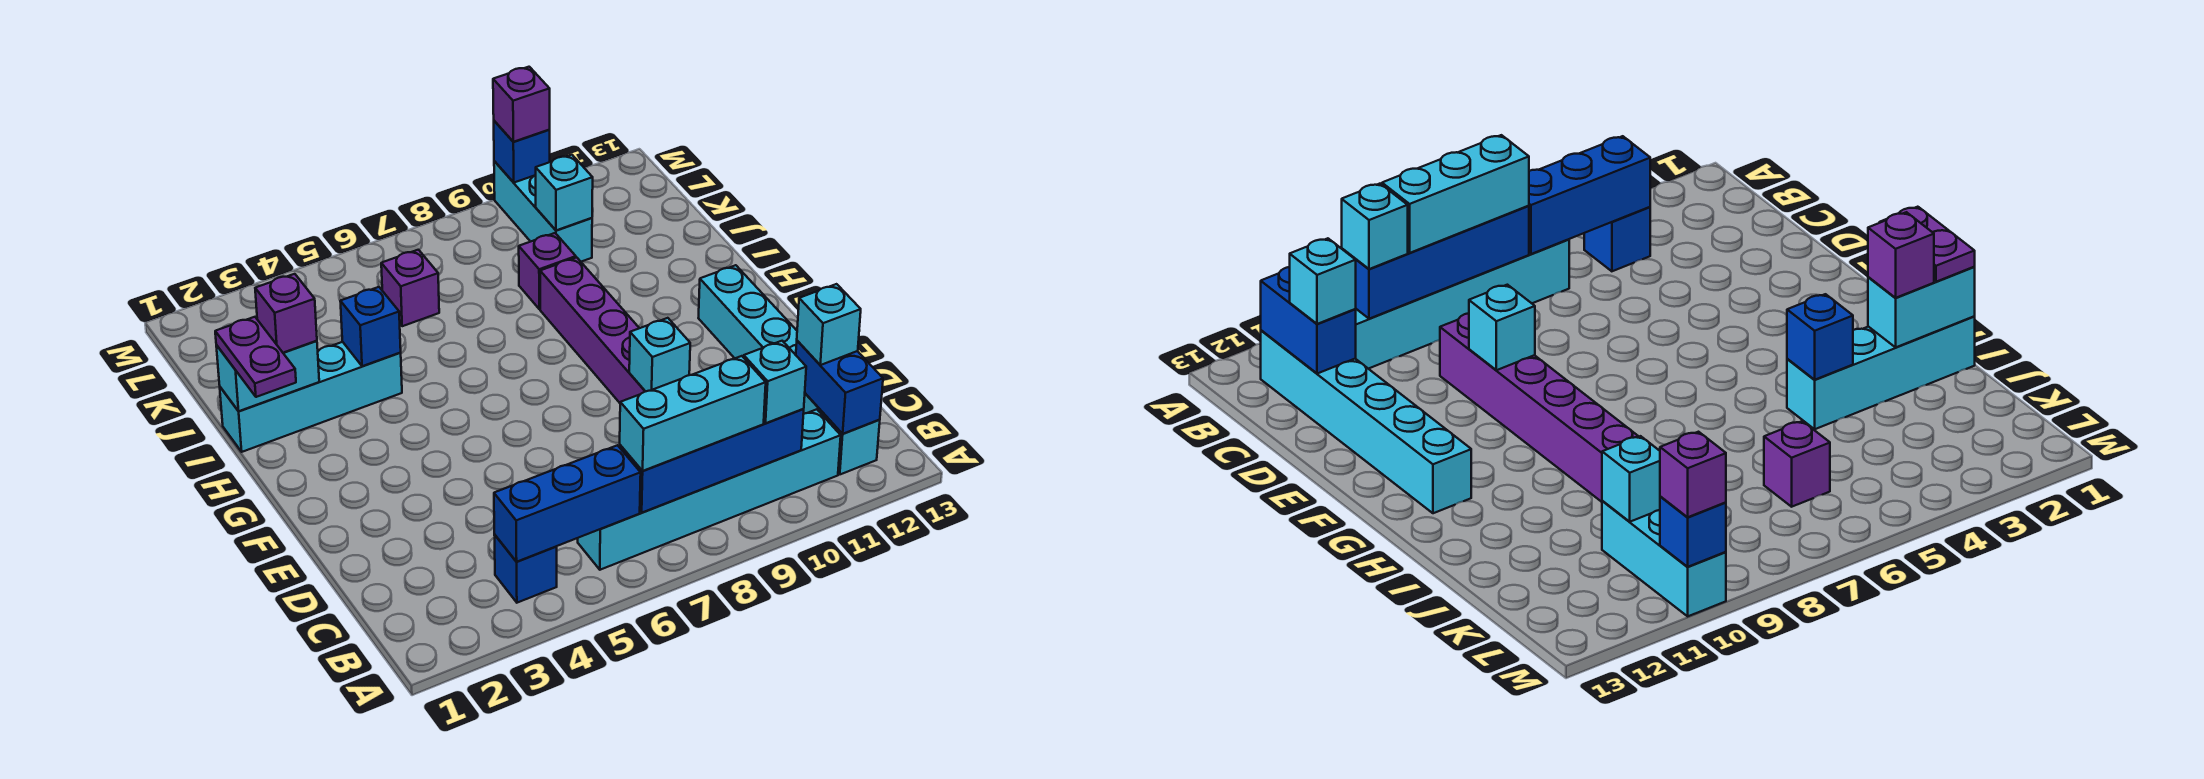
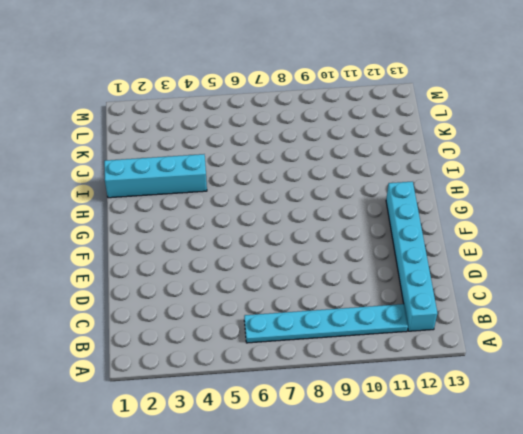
cyan plate B6:B11 level 1 -> cyan brick B6:B11 level 1
none -> blue brick B4 level 1
none -> purple brick D9:I9 level 1
none -> purple brick J9 level 1

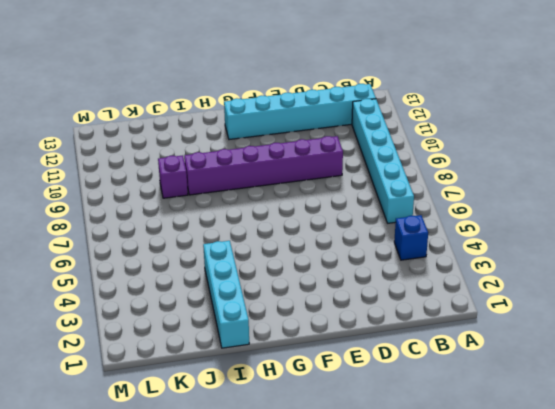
none -> purple brick K6 level 1
none -> cyan brick K10:M10 level 1
none -> blue brick B4:B6 level 2

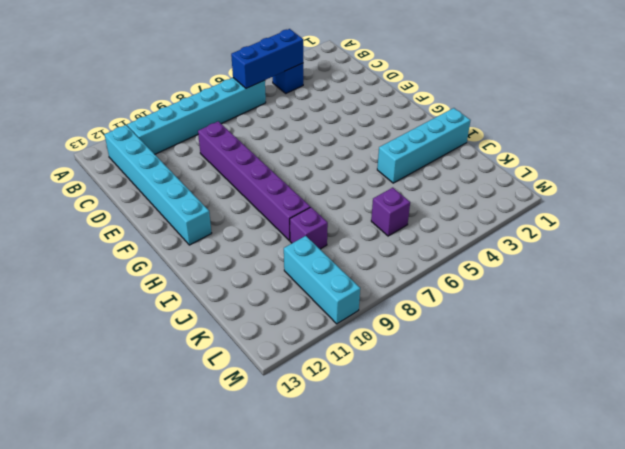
none -> blue brick B7:B10 level 2
none -> blue brick B12:C12 level 2
none -> cyan brick E9 level 2

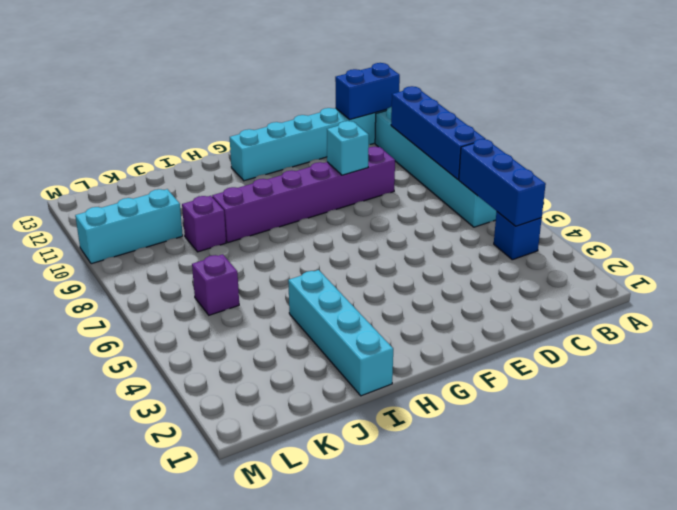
none -> cyan brick I1:I2 level 2
none -> blue brick I4 level 2
none -> cyan brick K10 level 2

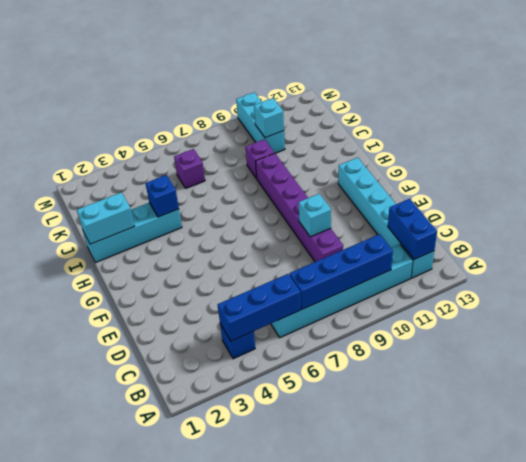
none -> blue brick M10 level 2
none -> cyan brick B7:B9 level 3
none -> cyan brick B10 level 3

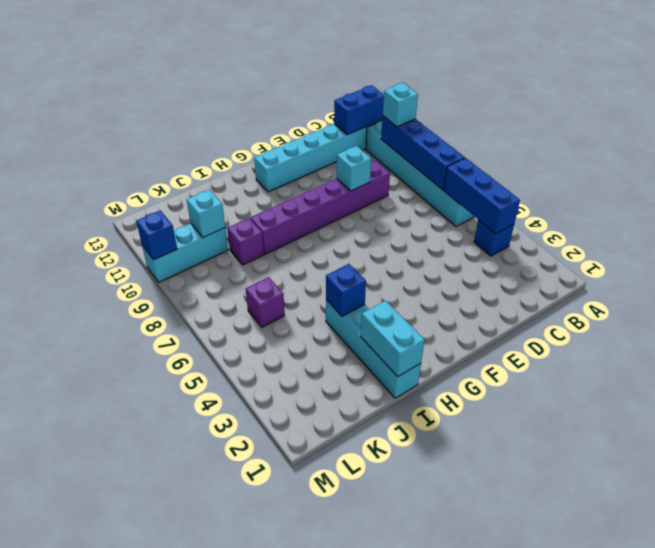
none -> cyan brick B7:B9 level 3
none -> cyan brick C12 level 3
none -> purple plate H1:I1 level 3

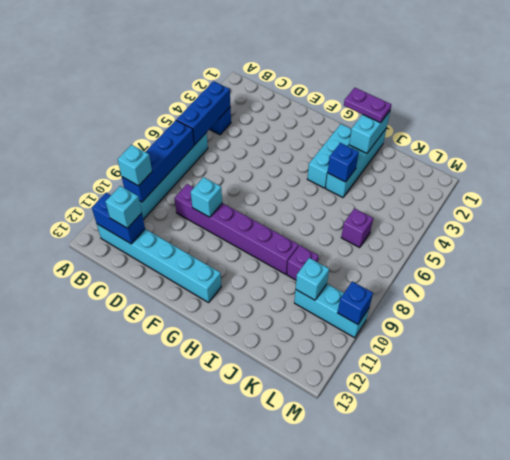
cyan brick H2:H4 level 1 -> cyan brick B7:B9 level 3
none -> purple brick I2 level 3
none -> purple brick M10 level 3

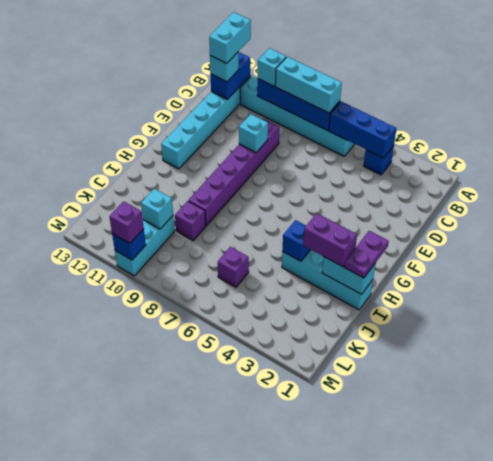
cyan brick B12:C12 level 4 -> none
purple brick I2:I3 level 3 -> purple brick I2 level 3

